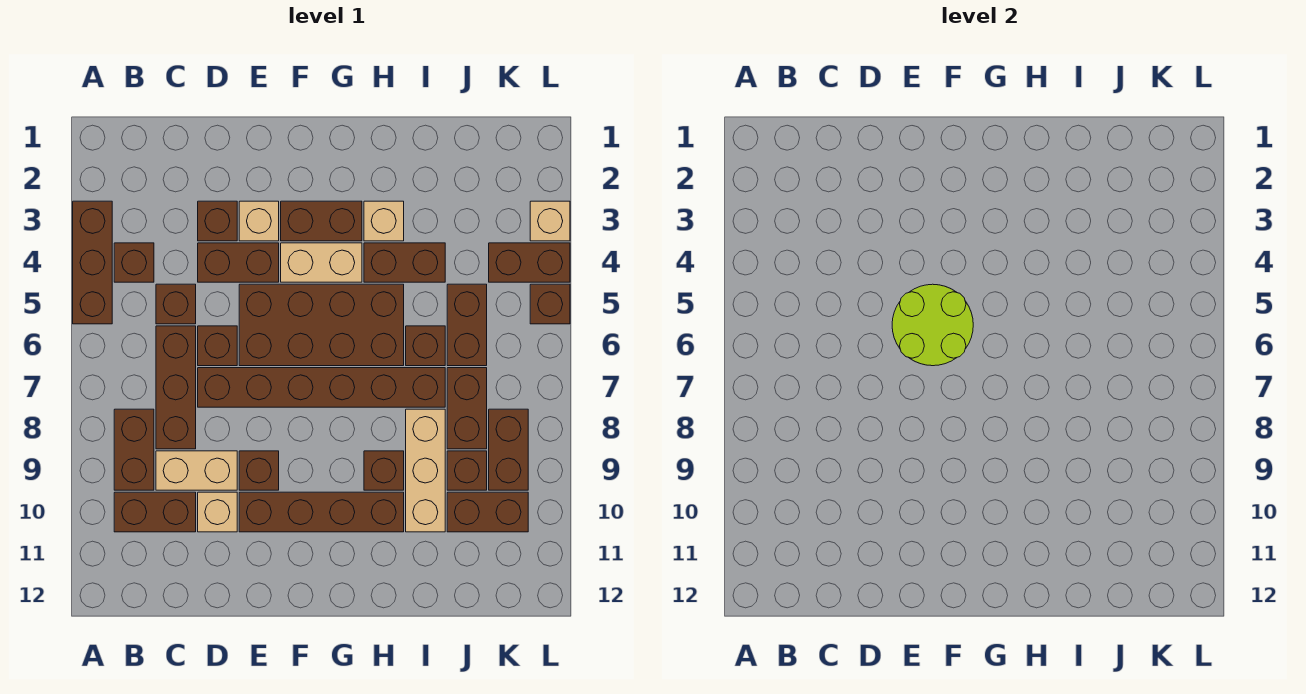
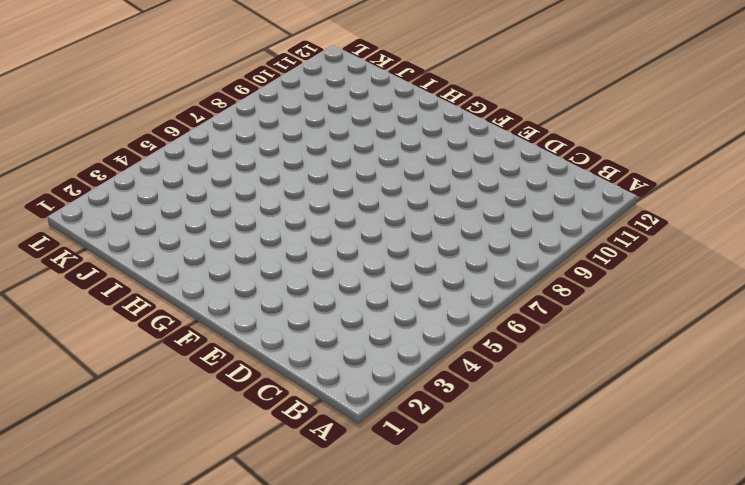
none -> brown brick A3:A5 level 1
none -> brown brick B4 level 1
none -> brown brick B8:B9 level 1
none -> brown brick B10:C10 level 1

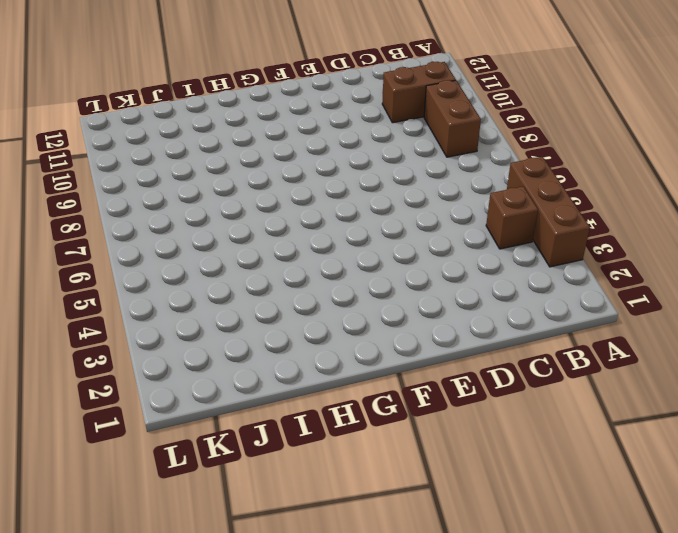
none -> brown brick C5 level 1
none -> brown brick C6:C8 level 1
none -> tan brick C9:D9 level 1
none -> brown brick D3 level 1

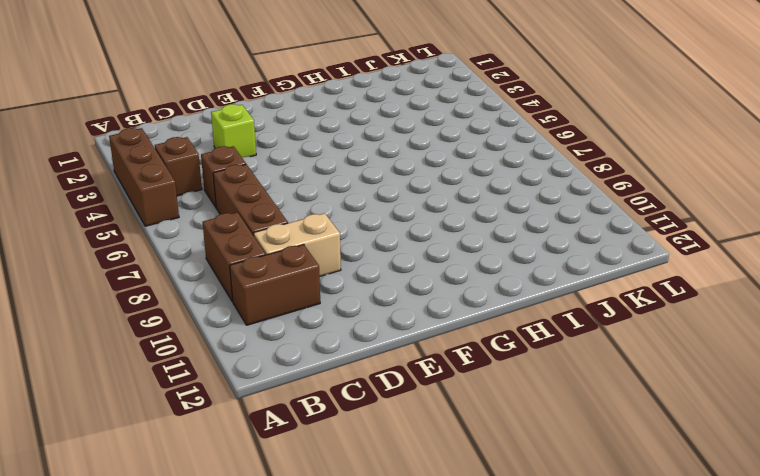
lime brick D3 level 1 -> brown brick D3 level 1
none -> brown brick D4:E4 level 1
none -> brown brick D6 level 1
none -> brown brick D7:I7 level 1
none -> tan brick D10 level 1

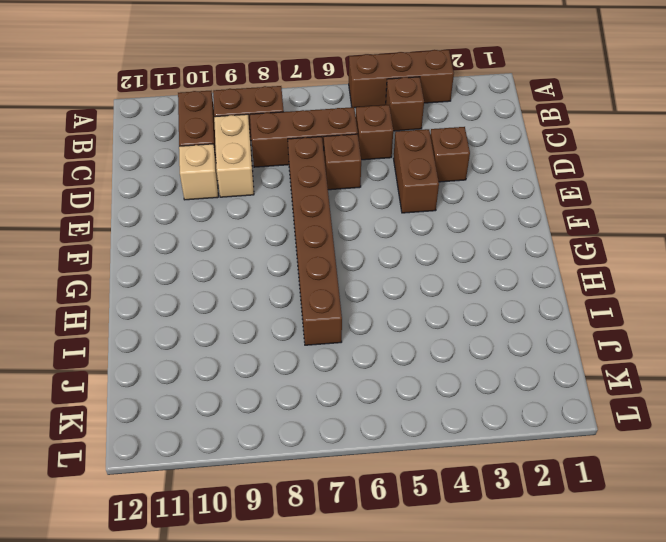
none -> tan brick E3 level 1
none -> brown brick E5:H6 level 1
none -> brown brick E9 level 1
none -> brown brick E10:H10 level 1

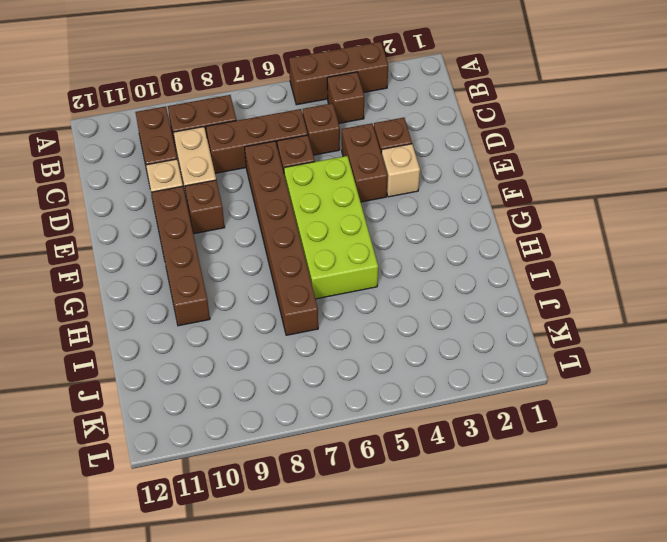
lime brick E5:H6 level 1 -> brown brick E5:H6 level 1
none -> brown brick F3:G3 level 1
none -> tan brick F4:G4 level 1
none -> tan brick H3 level 1
none -> brown brick H4:I4 level 1

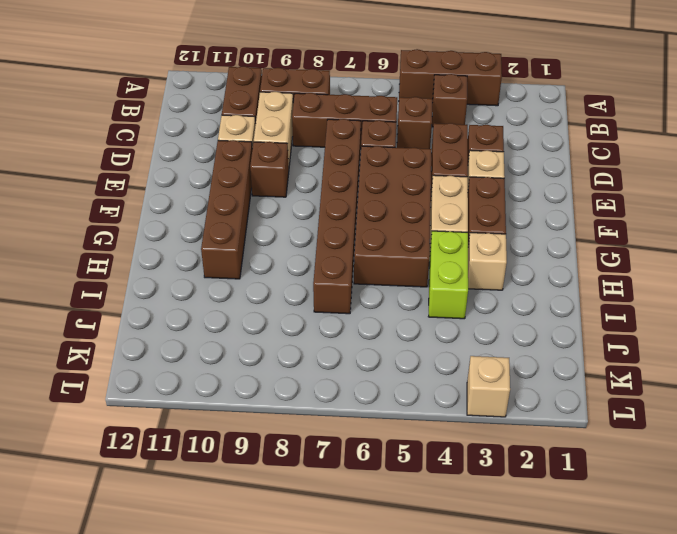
lime brick H4:I4 level 1 -> brown brick H4:I4 level 1
none -> brown brick H9 level 1
none -> brown brick I6 level 1
none -> tan brick I8:I10 level 1
none -> brown brick J5:J6 level 1

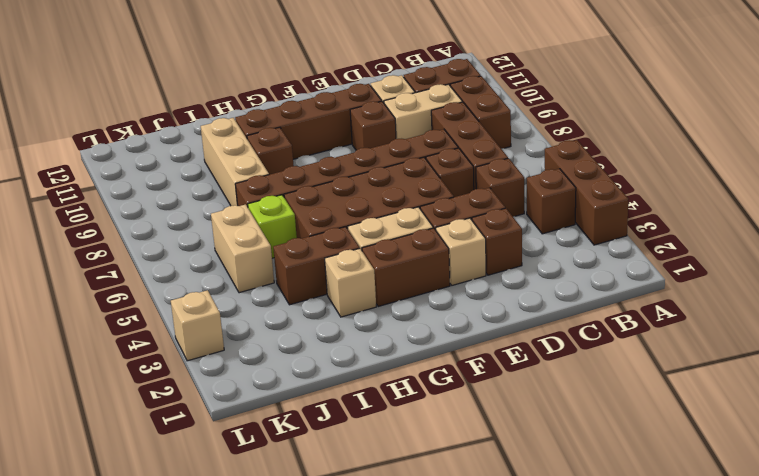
lime brick I6 level 1 -> brown brick I6 level 1
tan brick J5:J6 level 1 -> brown brick J5:J6 level 1
none -> brown brick J7:J8 level 1
none -> brown brick J9 level 1
none -> brown brick J10:K10 level 1
none -> brown brick K4:L4 level 1

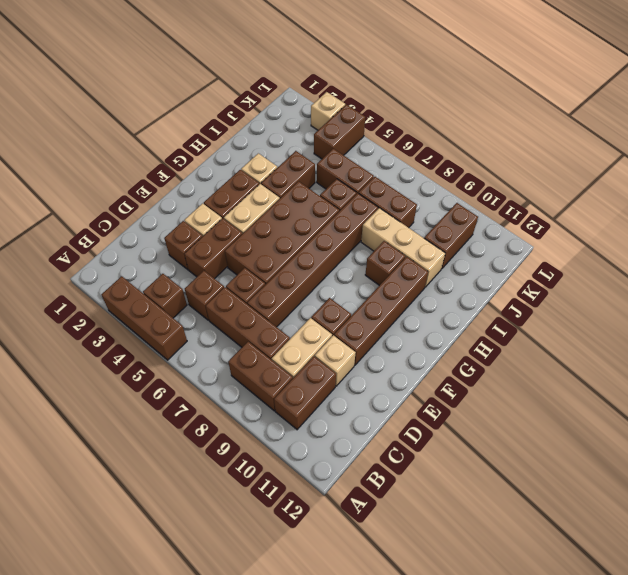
none -> brown brick J9 level 1
none -> brown brick K8:K9 level 1
none -> brown brick L5 level 1
none -> lime round brick E5:F6 level 2

